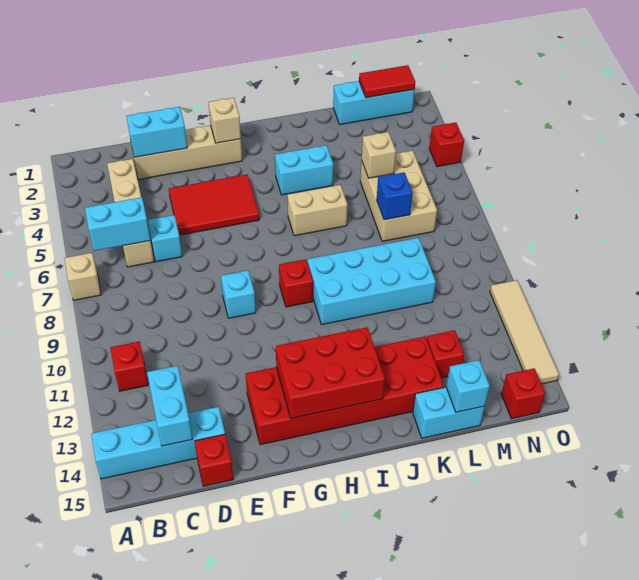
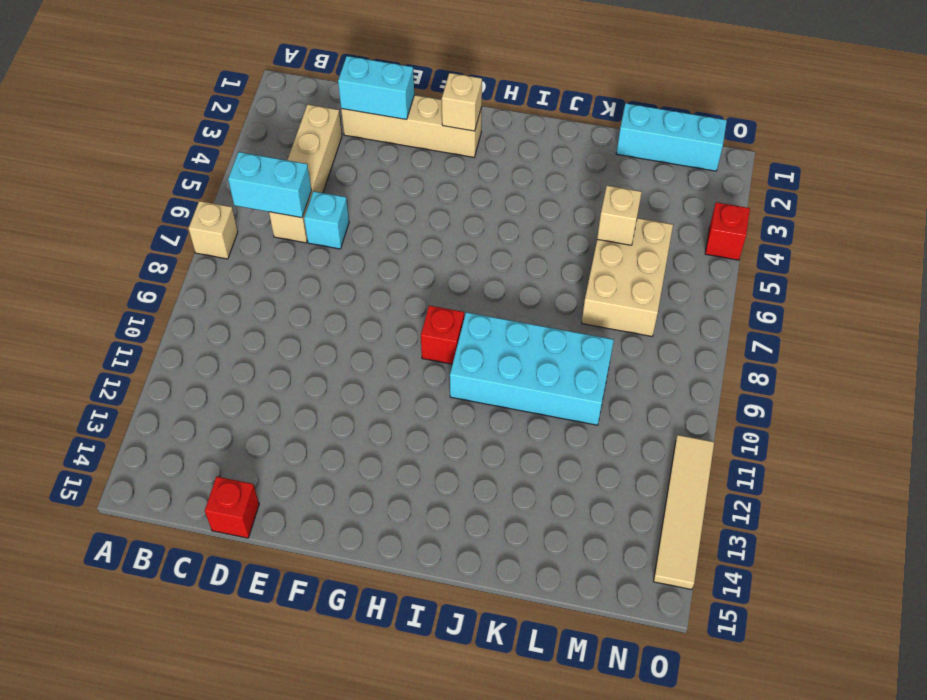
none -> cyan brick A14:D14 level 1
none -> red brick B11 level 1
none -> red tile E4:G5 level 1
none -> cyan brick F9 level 1

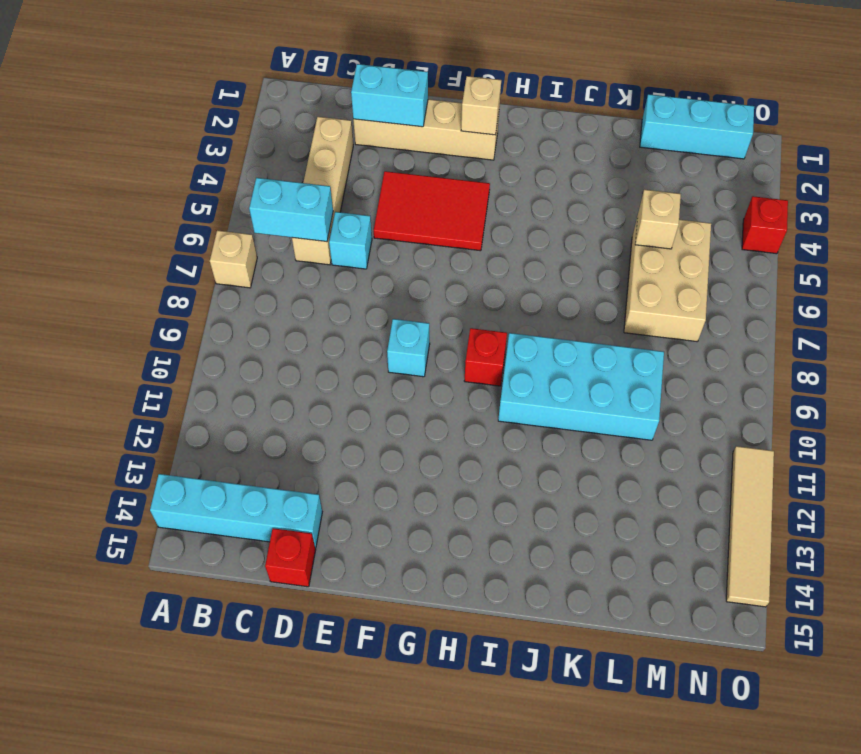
none -> red brick B11 level 1
none -> red brick F13:K14 level 1
none -> cyan brick I4:J4 level 1
none -> tan brick I6:J6 level 1

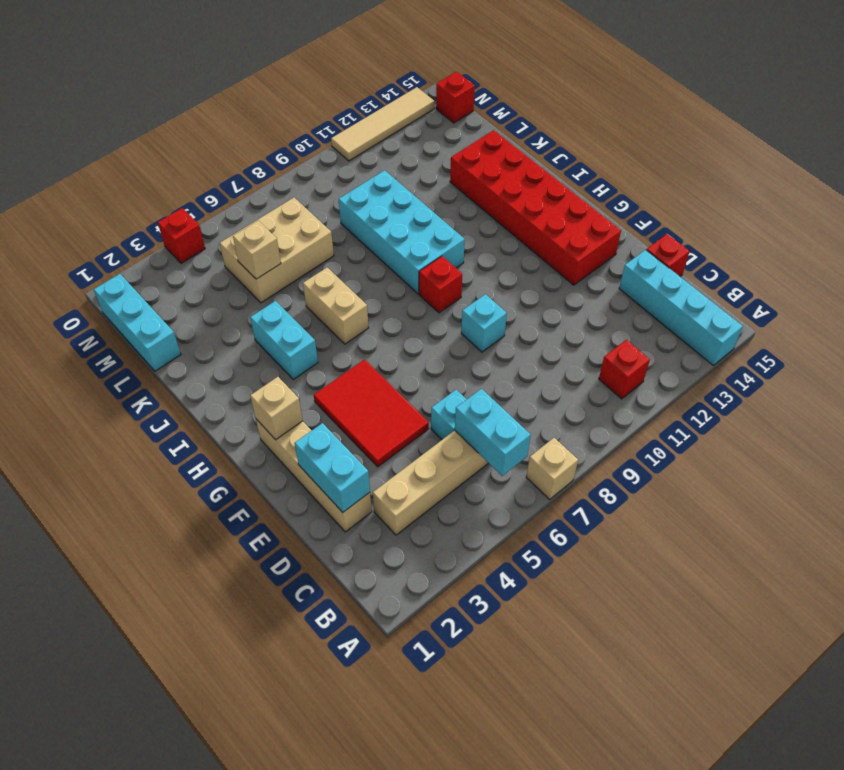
none -> cyan brick K15:L15 level 1
none -> red brick L13 level 1
none -> cyan brick C13:C14 level 2
none -> red brick G13:I14 level 2

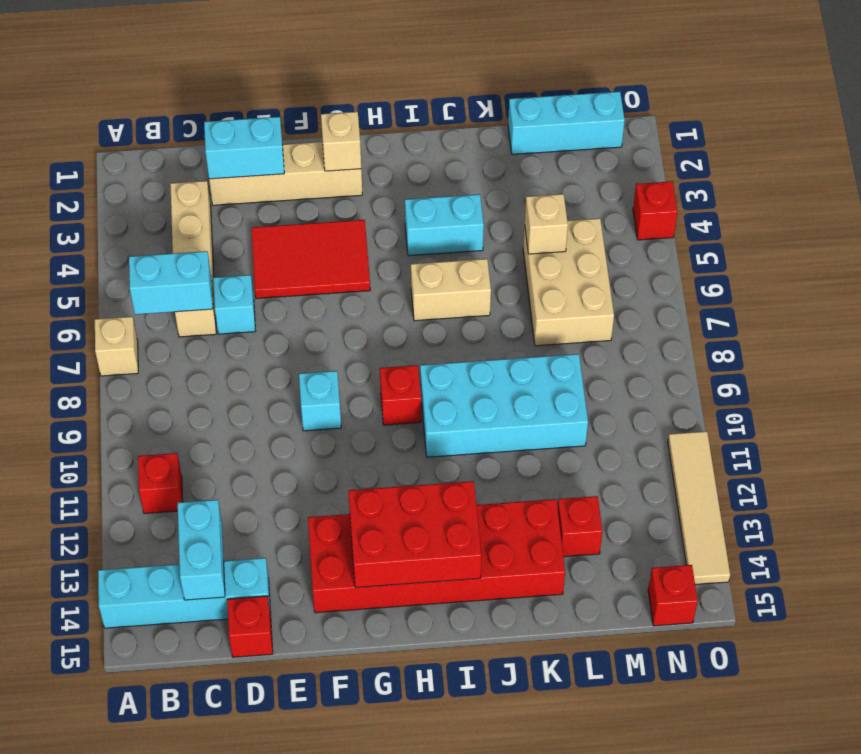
none -> cyan brick K15:L15 level 1
none -> blue brick L7 level 2
none -> cyan brick L15 level 2
none -> red tile M1:N1 level 2

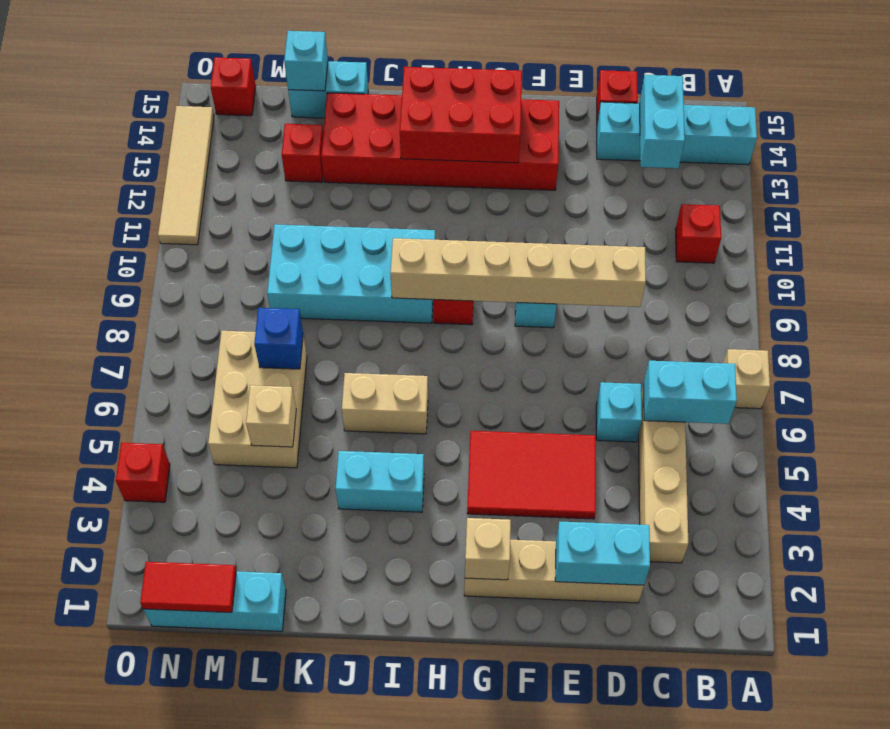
tan brick D9:I9 level 2 -> none

